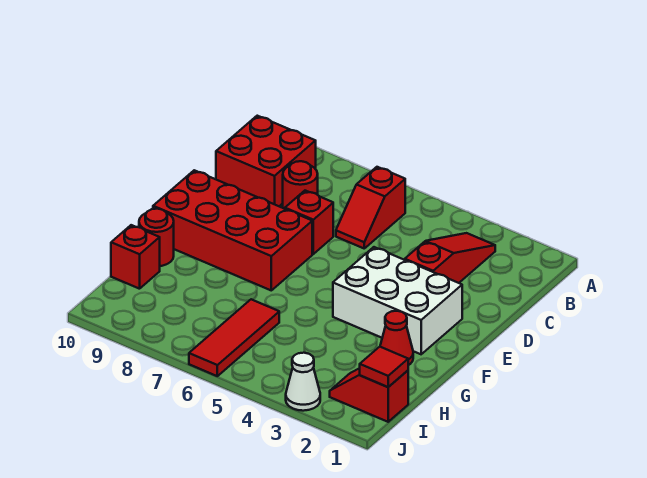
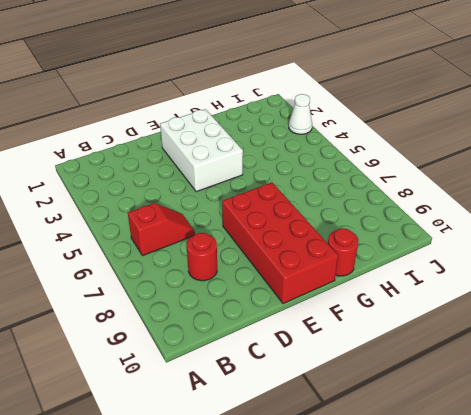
none -> red slope B3:D3 level 1 top D
none -> red brick B9:C10 level 1
none -> red brick D7 level 1

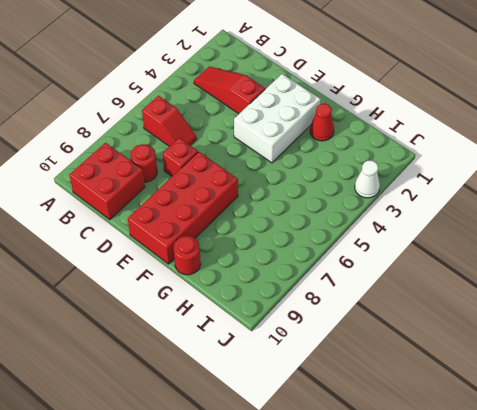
none -> red tile H6:J6 level 1
none -> red brick H10 level 1
none -> red slope I1:I2 level 1 top 1

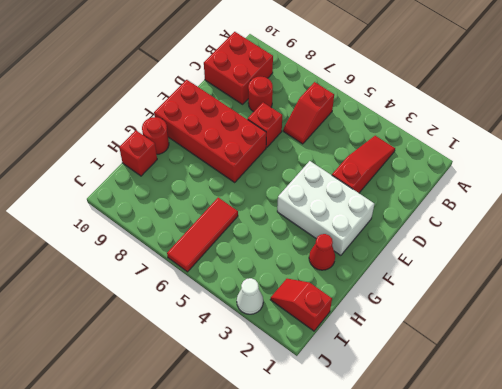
none -> red tile I1 level 2

